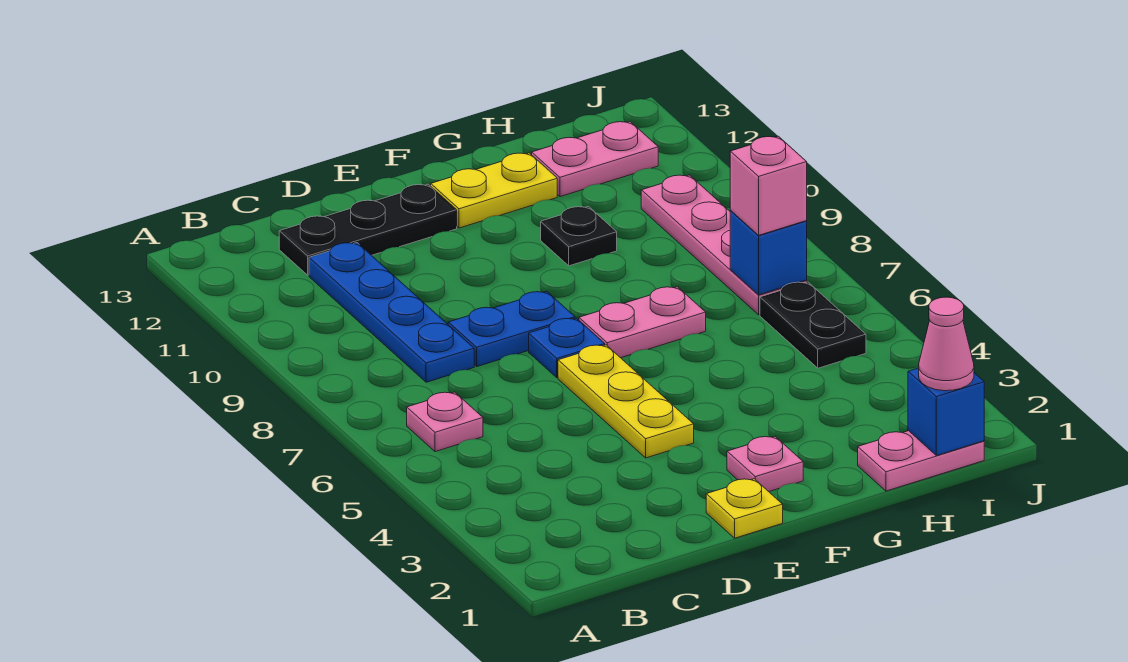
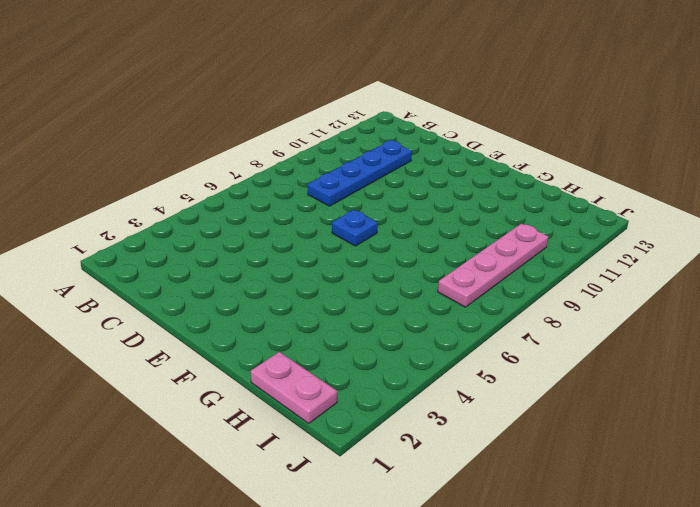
none -> pink plate B6 level 1
none -> black plate C12:E12 level 1
none -> blue plate D8:E8 level 1

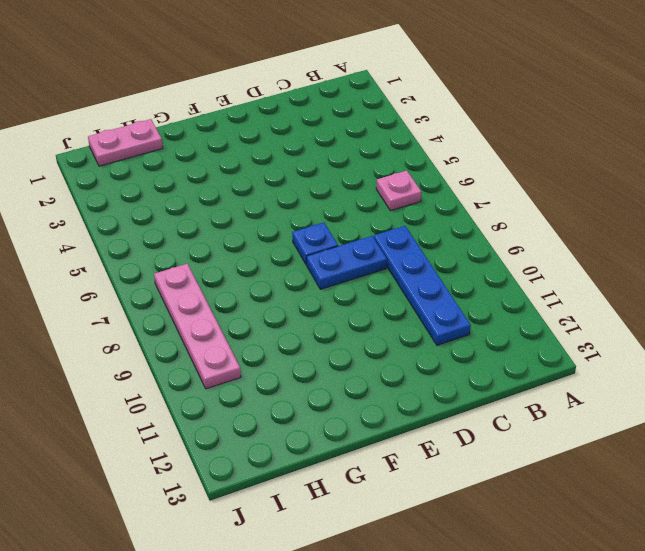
none -> black plate C12:E12 level 1
none -> yellow plate E1 level 1
none -> yellow plate E4:E6 level 1

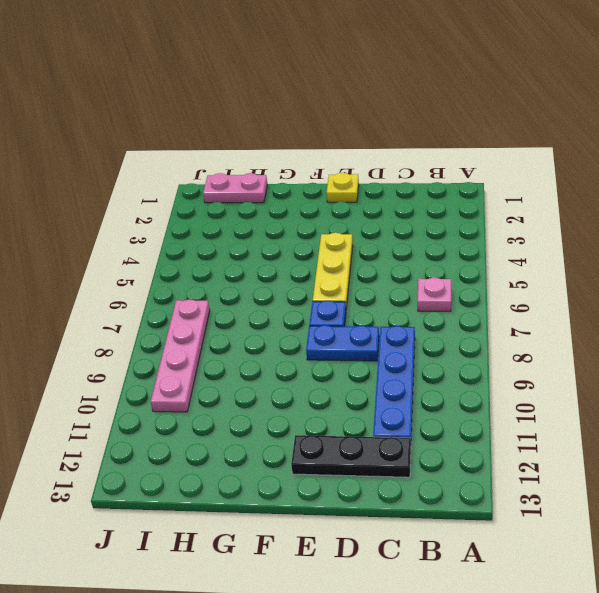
none -> pink plate F2 level 1
none -> pink plate F7:G7 level 1
none -> yellow plate F12:G12 level 1

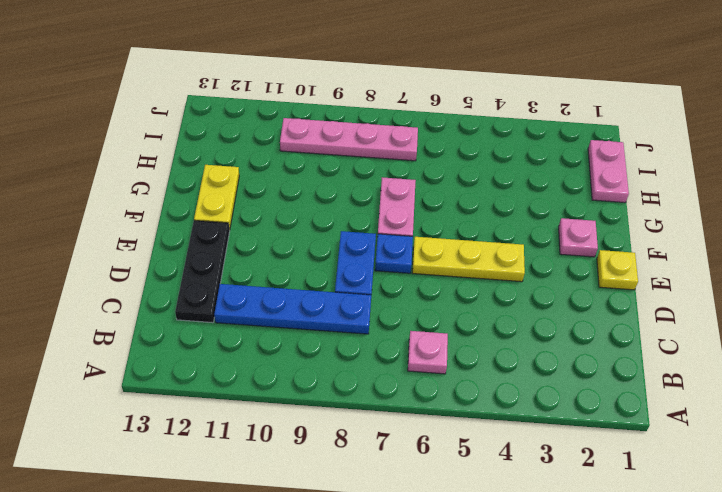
none -> black plate G10 level 1
none -> pink plate H12:I12 level 1
none -> black plate I5:I6 level 1

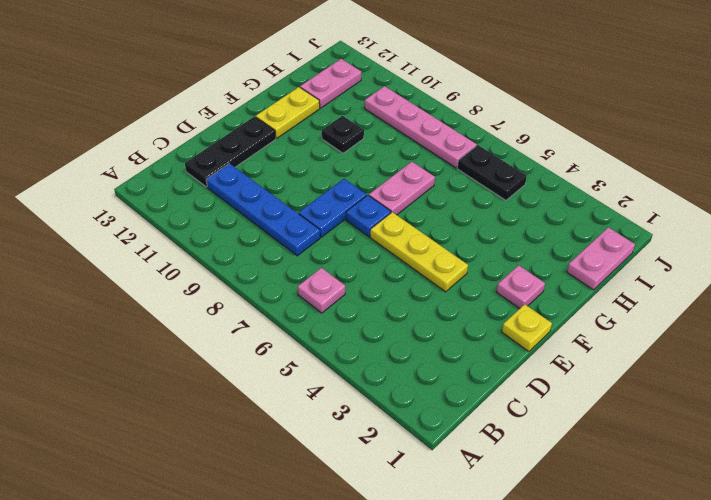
none -> blue brick I1 level 2
none -> blue brick I7 level 2
none -> pink cone I1 level 3

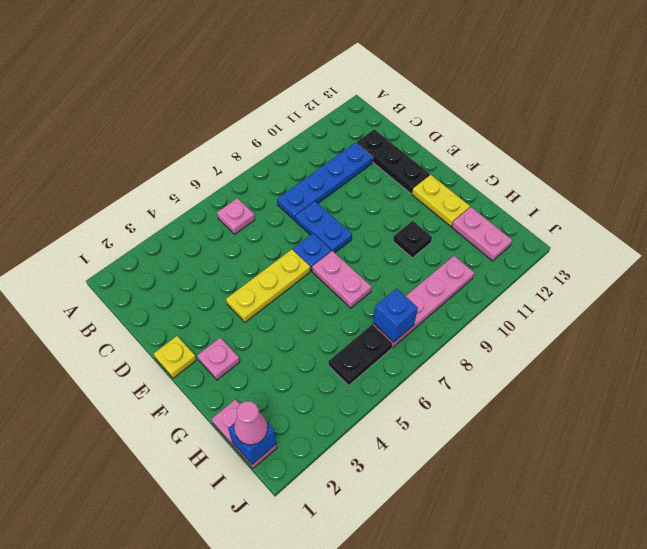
none -> pink brick I7 level 3

